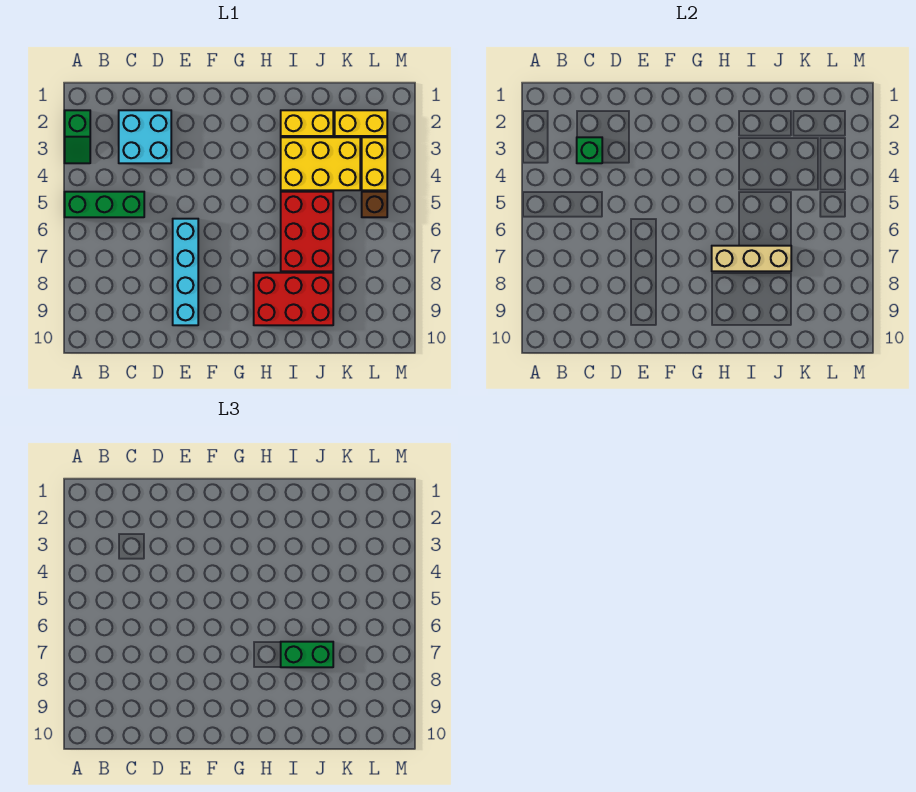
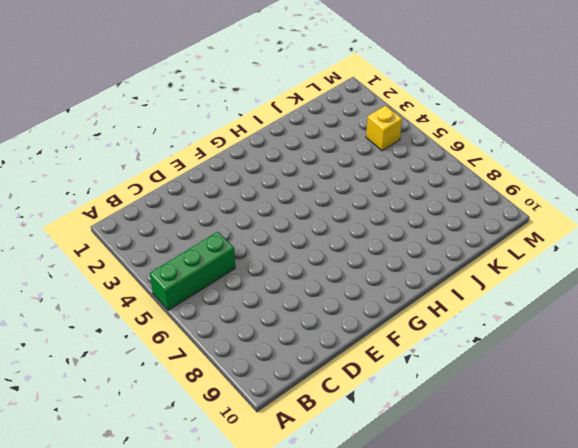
yellow brick L4 level 1 -> yellow brick L3:L4 level 1
none -> green slope A2:A3 level 1 top 2
none -> cyan brick C2:D3 level 1
none -> cyan brick E6:E9 level 1

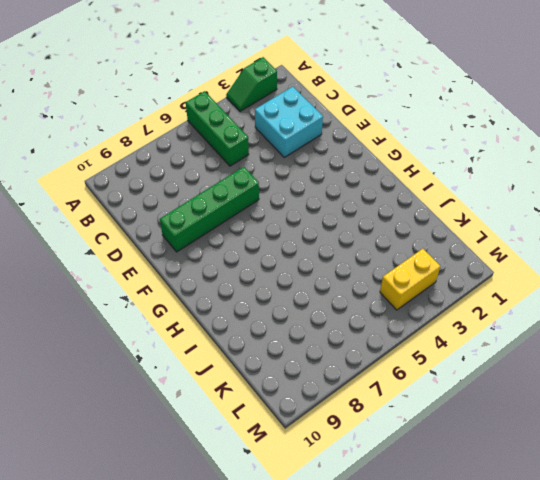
green brick E6:E9 level 1 -> cyan brick E6:E9 level 1
none -> red brick H8:J9 level 1
none -> yellow brick I2:J2 level 1
none -> yellow brick I3:K4 level 1

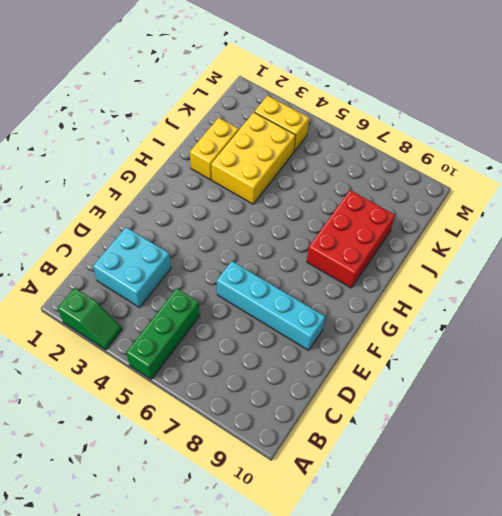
none -> red brick I5:J7 level 1
none -> yellow brick K2:L2 level 1
none -> brown brick L5 level 1

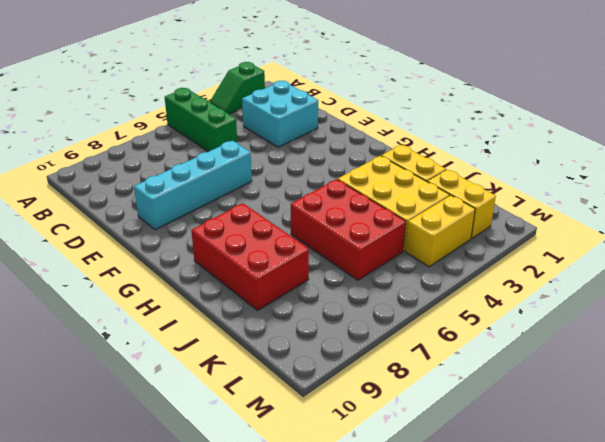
red brick I5:K6 level 1 -> red brick I5:J7 level 1
none -> brown brick L5 level 1
none -> green brick C3 level 2
none -> tan brick H7:J7 level 2

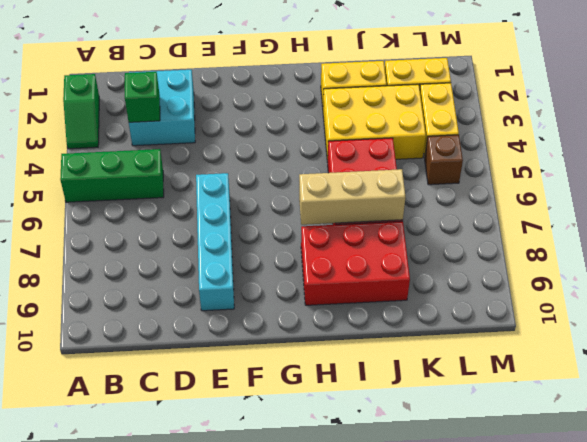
none -> green brick I7:J7 level 3

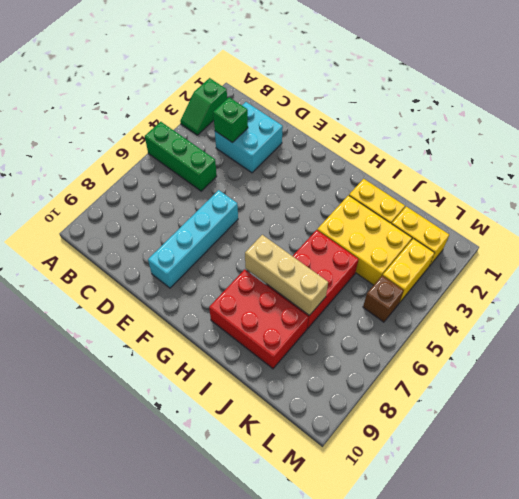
none -> green brick I7:J7 level 3

